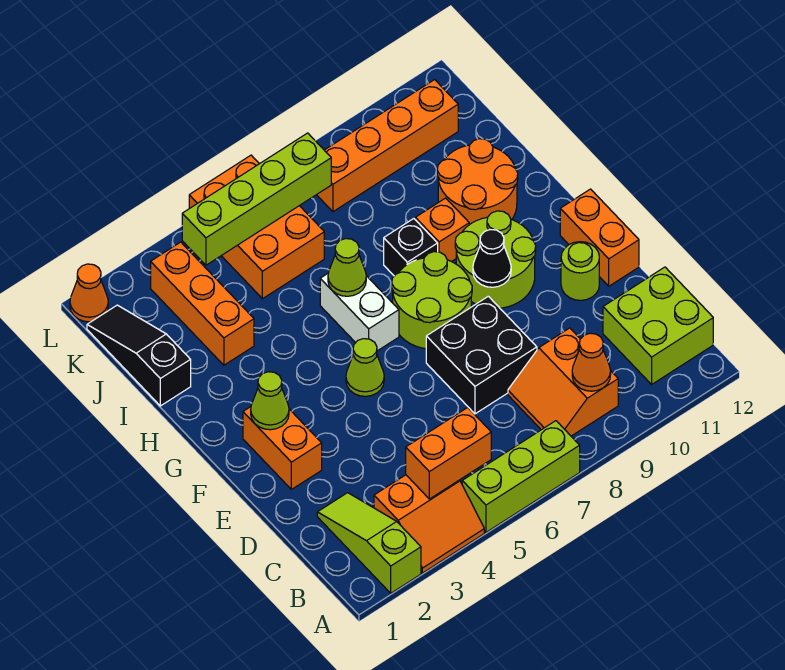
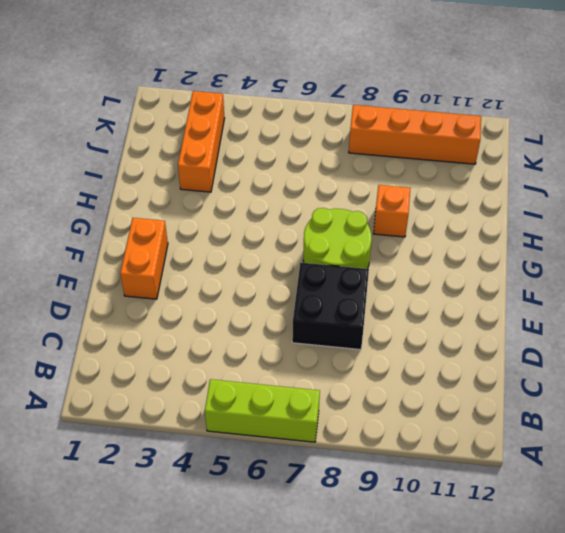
none -> lime slope A2:C2 level 1 top A
none -> orange slope A3:B4 level 1 top B
none -> orange slope B8:C9 level 1 top 9

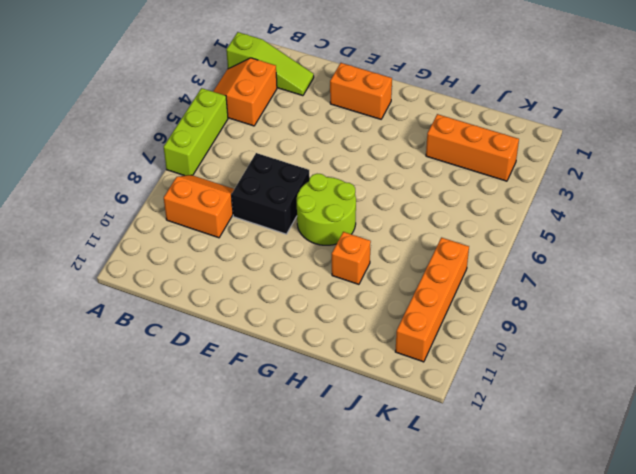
none -> lime brick B11:C12 level 1
none -> lime round brick E11 level 1
none -> orange brick E12:F12 level 1

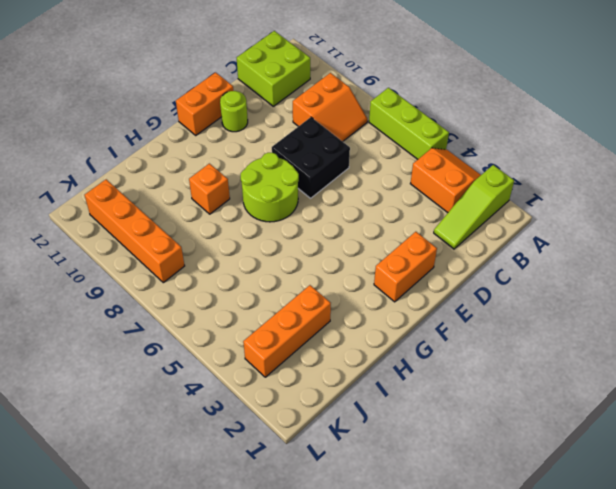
none -> lime cone F5 level 1
none -> lime round brick F9:G10 level 1
none -> white brick G6:H6 level 1

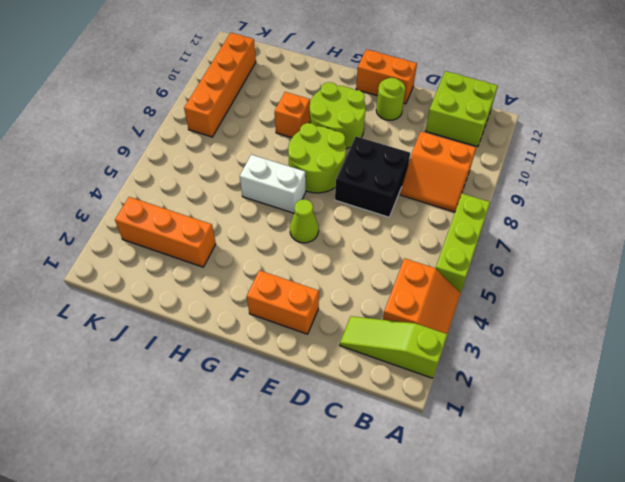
none -> black brick H8 level 1
none -> orange round brick H10:I11 level 1
none -> black slope I1:K1 level 1 top I

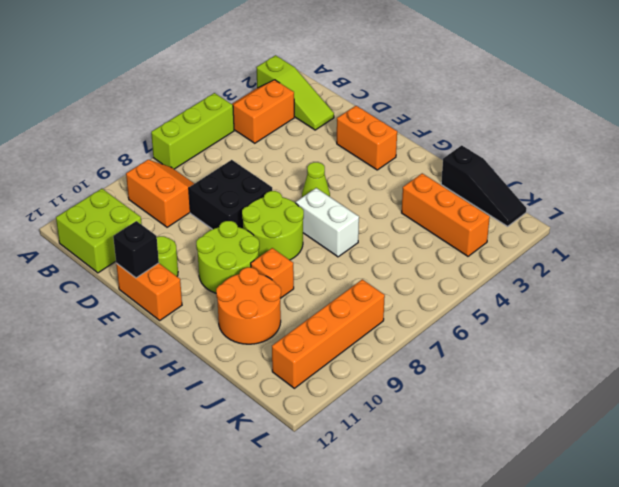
black brick E12 level 2 -> black brick H8 level 1
none -> orange brick J5:L6 level 1
none -> orange cone L1 level 1
none -> orange brick B4:B5 level 2

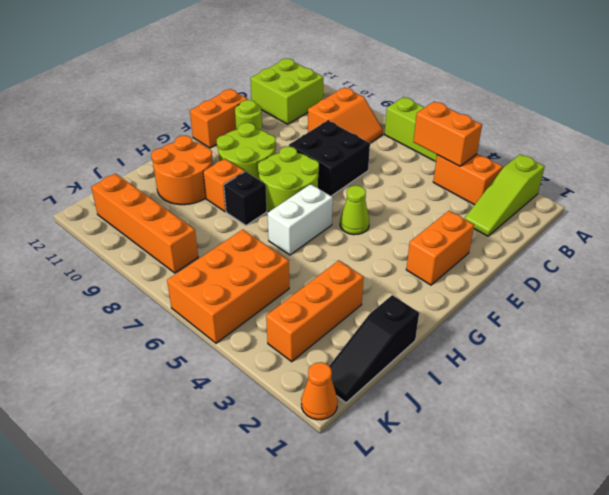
none -> orange cone B9 level 2
none -> lime cone F2 level 2
none -> black cone F9 level 2

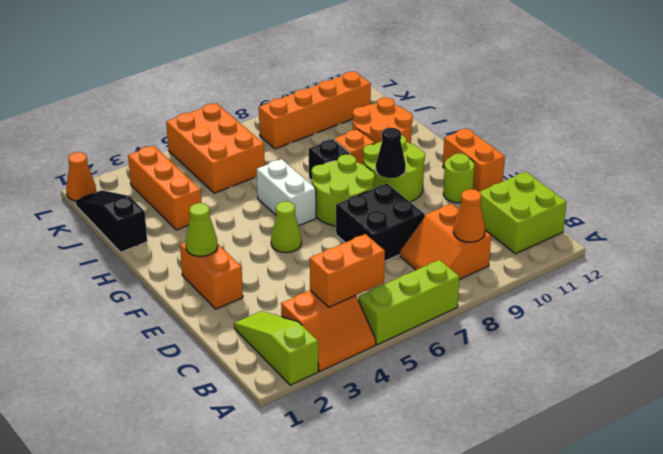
none -> lime cone H6 level 2
none -> lime brick K4:K7 level 2

